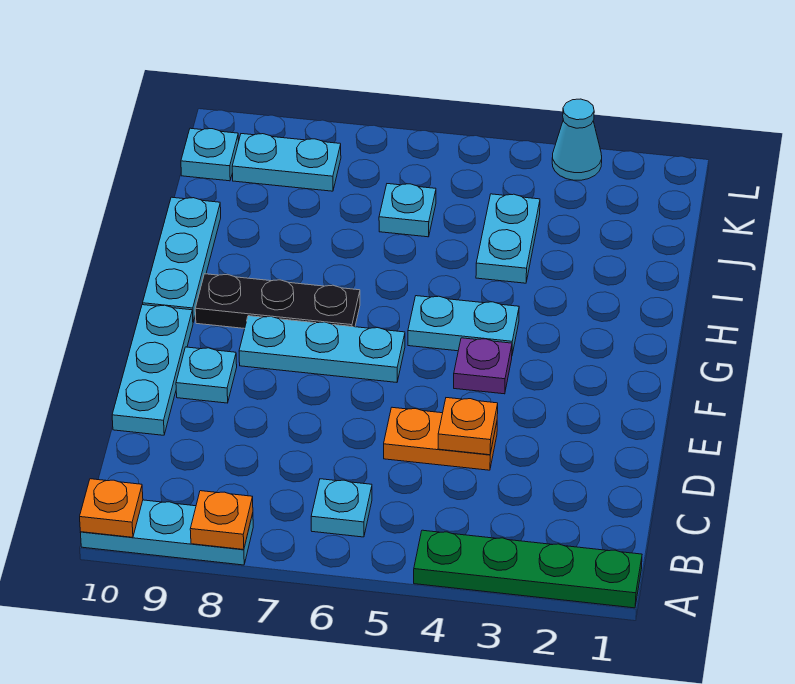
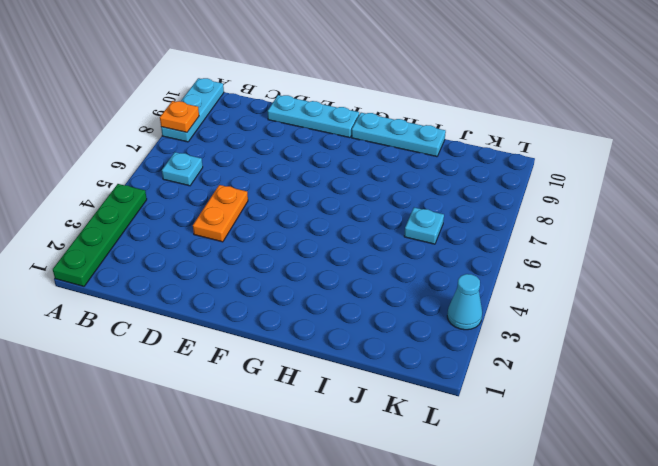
none -> cyan plate E9 level 1
none -> purple plate F4 level 1
none -> cyan plate F6:F8 level 1

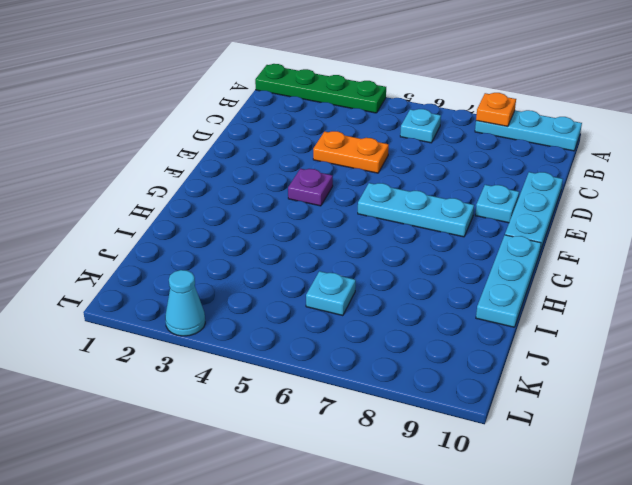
none -> cyan plate G4:G5 level 1
none -> black plate G7:G9 level 1
none -> cyan plate I4:J4 level 1

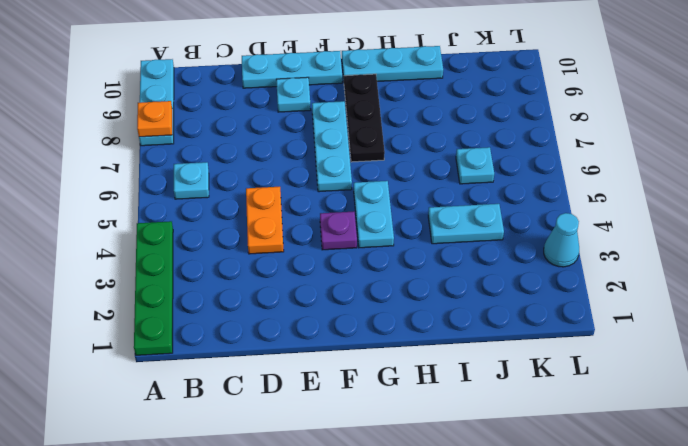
none -> cyan plate K8:K9 level 1
none -> cyan plate K10 level 1
none -> orange plate A10 level 2

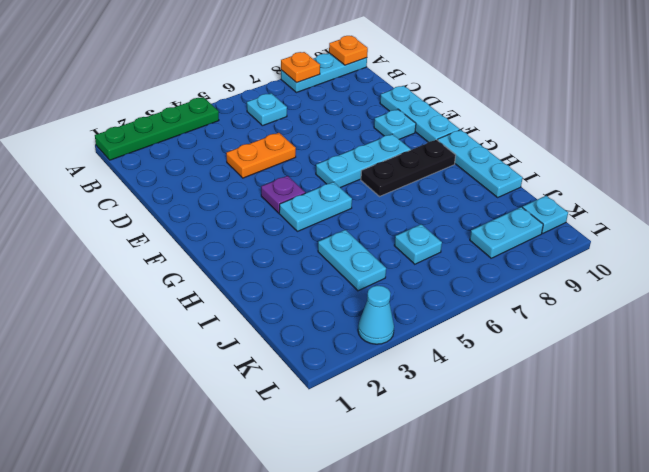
none -> orange plate D4 level 2

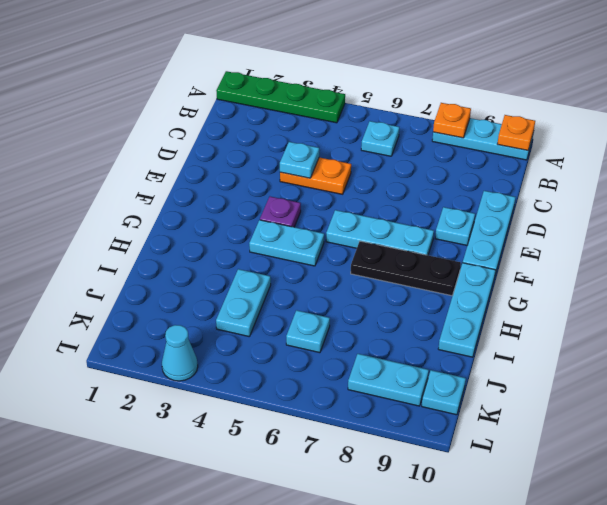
cyan plate D4 level 2 -> orange plate D4 level 2

